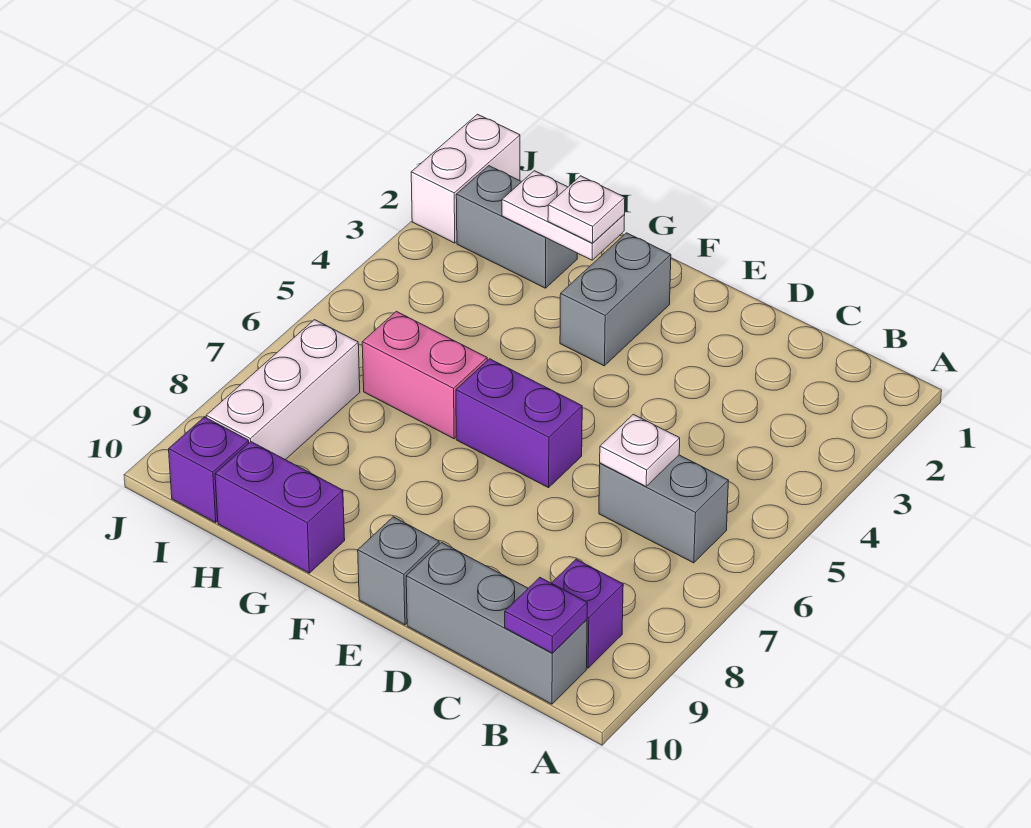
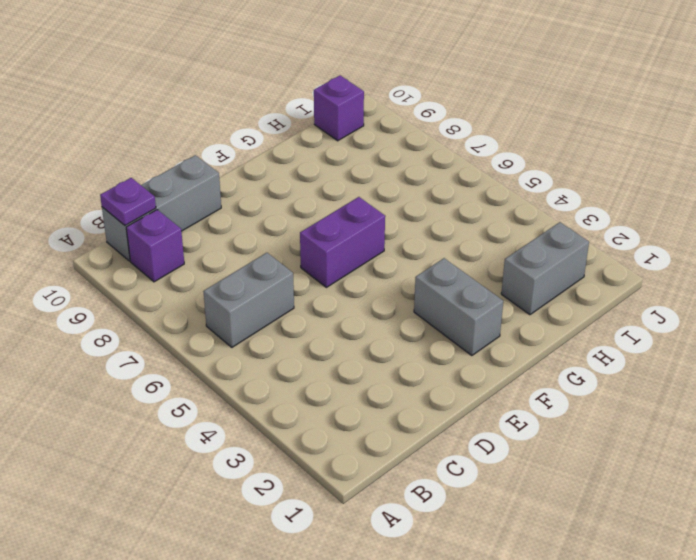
none -> grey brick E10 level 1
none -> pink brick G6:H6 level 1
none -> purple brick G10:H10 level 1

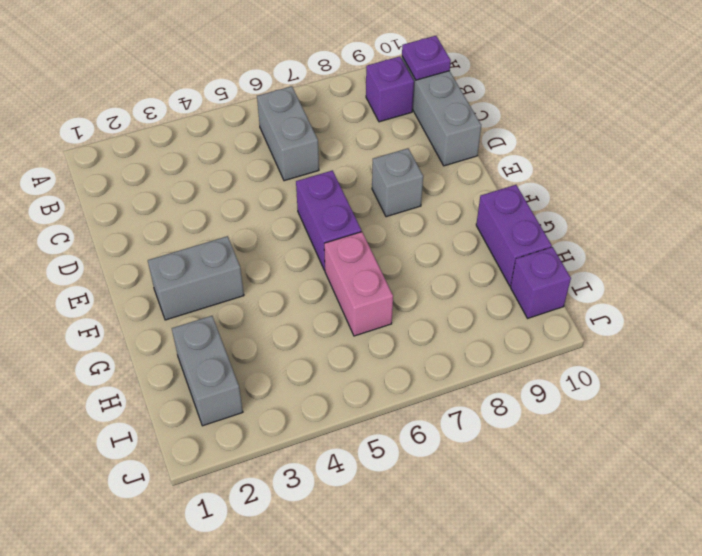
grey brick E8 level 1 -> grey brick E10 level 1
none -> white brick I7:I9 level 1
none -> white brick J1:J2 level 1
none -> white plate C6 level 2

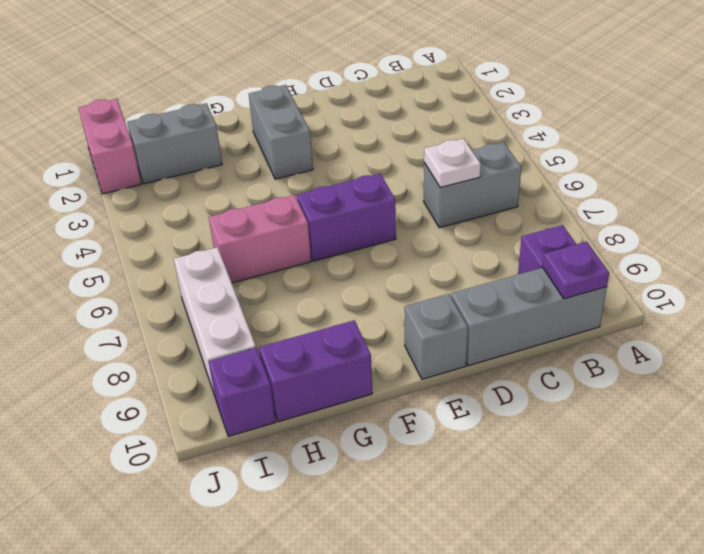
pink brick J1:J2 level 1 -> white brick J1:J2 level 1
none -> white plate G2:H2 level 2
none -> white plate G2 level 3

